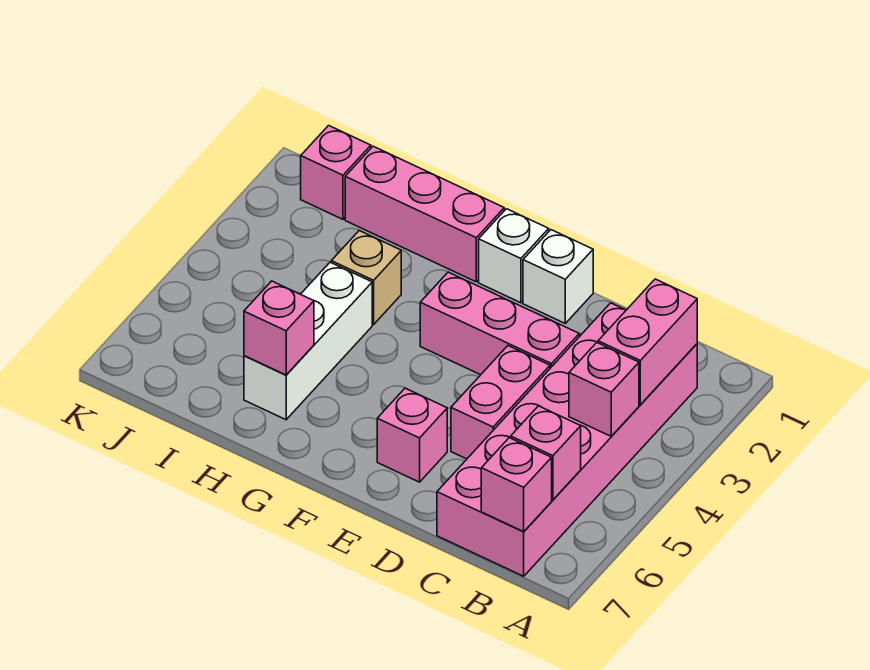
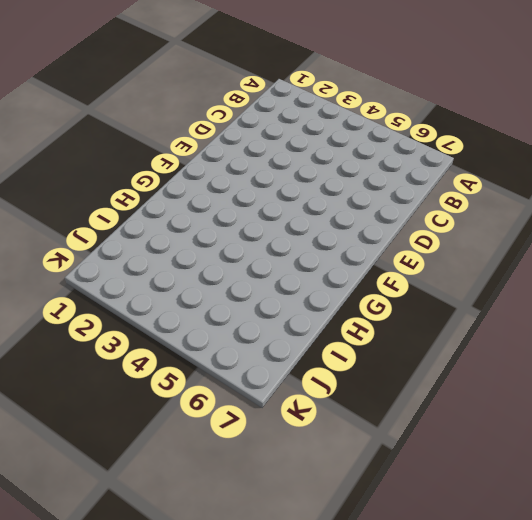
none -> pink brick B2:C7 level 1
none -> pink brick D3:F3 level 1
none -> pink brick D4:D5 level 1

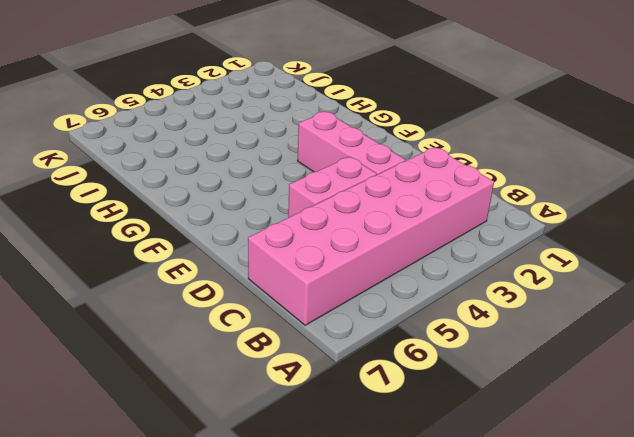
none -> white brick E1 level 1
none -> pink brick E6 level 1
none -> white brick F1 level 1

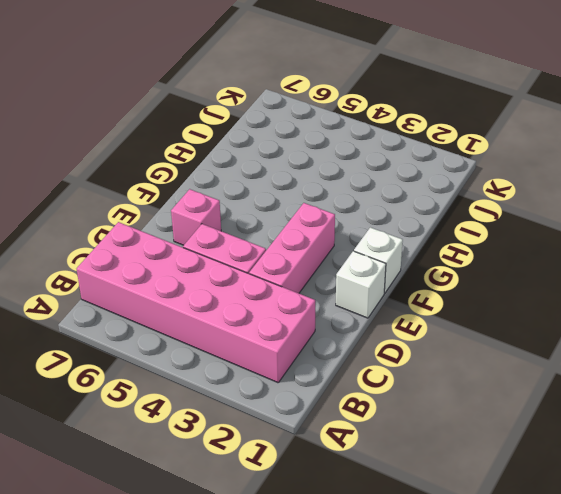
none -> pink brick G1:I1 level 1
none -> tan brick H3 level 1
none -> white brick H4:H6 level 1

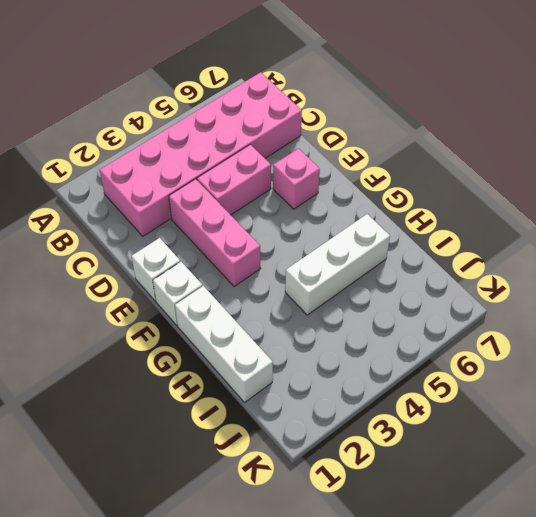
white brick G1:I1 level 1 -> pink brick G1:I1 level 1
none -> tan brick H3 level 1
none -> pink brick J1 level 1
none -> pink brick B2:B3 level 2

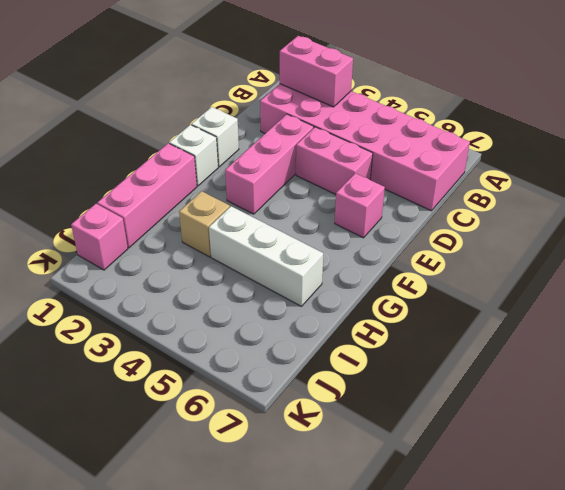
none -> pink brick B4 level 2
none -> pink brick B6 level 2
none -> pink brick B7 level 2

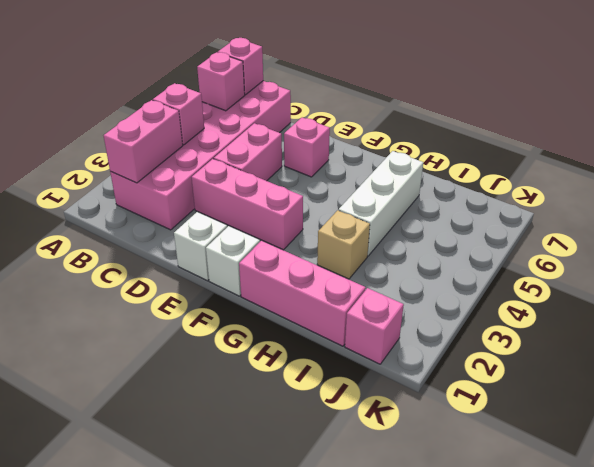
none -> pink brick H6 level 2

